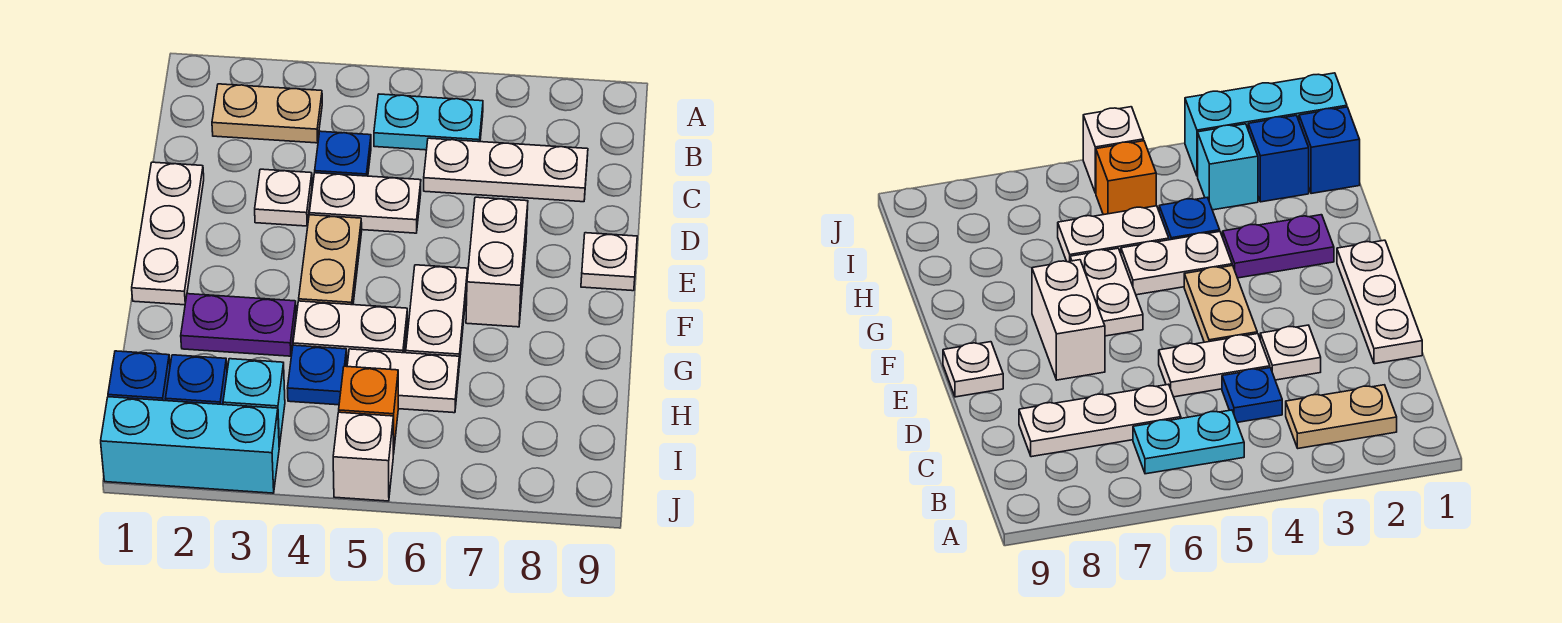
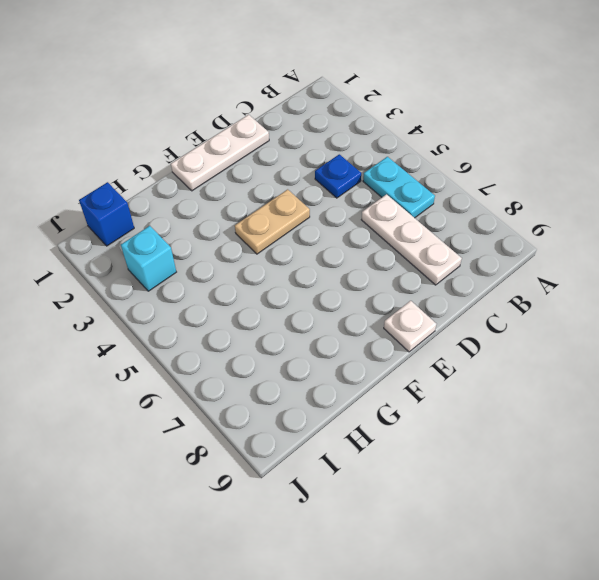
none -> tan plate B2:B3 level 1
none -> white plate D3 level 1
none -> white plate D4:D5 level 1

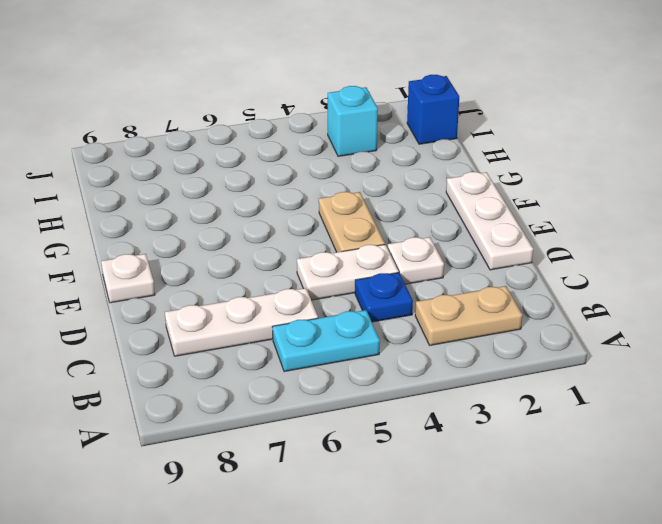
none -> white brick E7:F7 level 1
none -> white plate F6:G6 level 1
none -> purple plate G2:G3 level 1

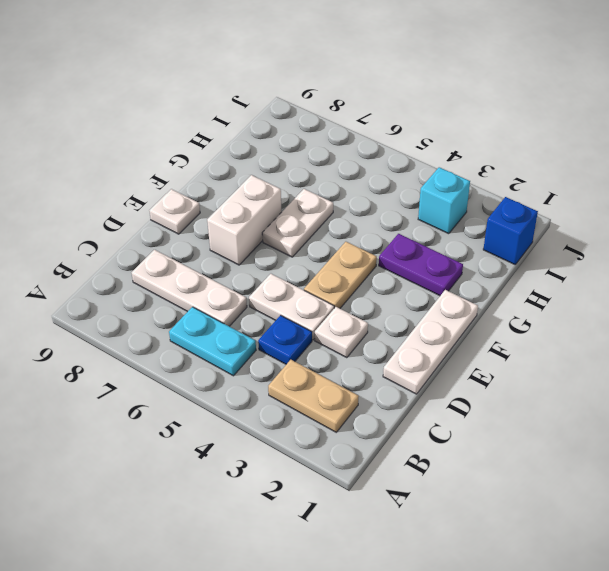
none -> white plate G4:G5 level 1
none -> blue plate H4 level 1
none -> white plate H5:H6 level 1

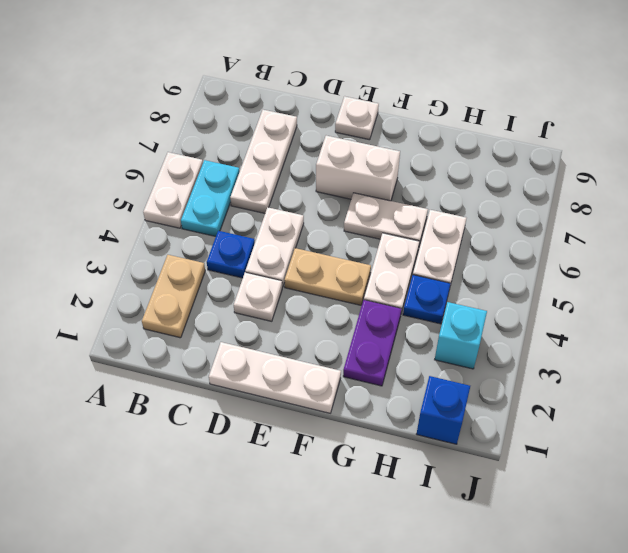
white plate A5:A6 level 1 -> none
none -> blue brick I2 level 1
none -> orange brick I5 level 1
none -> cyan brick J1:J3 level 1

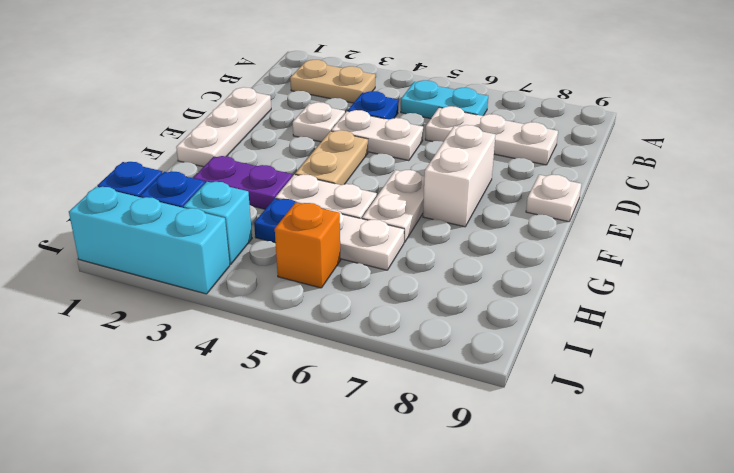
none -> white brick J5 level 1

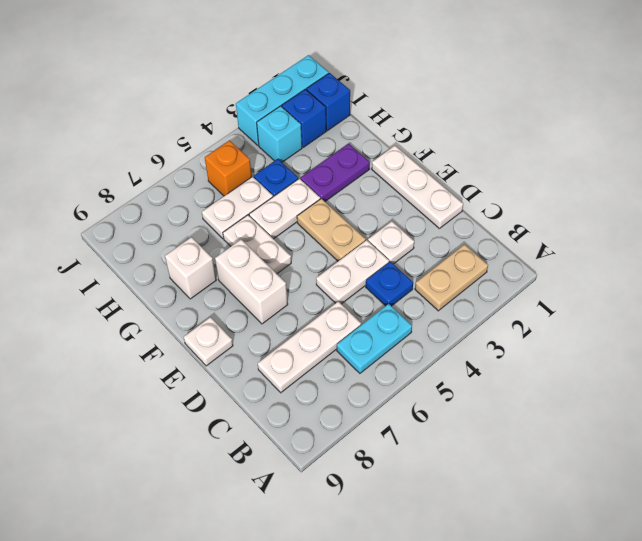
white brick G8 level 1 -> white brick J5 level 1

